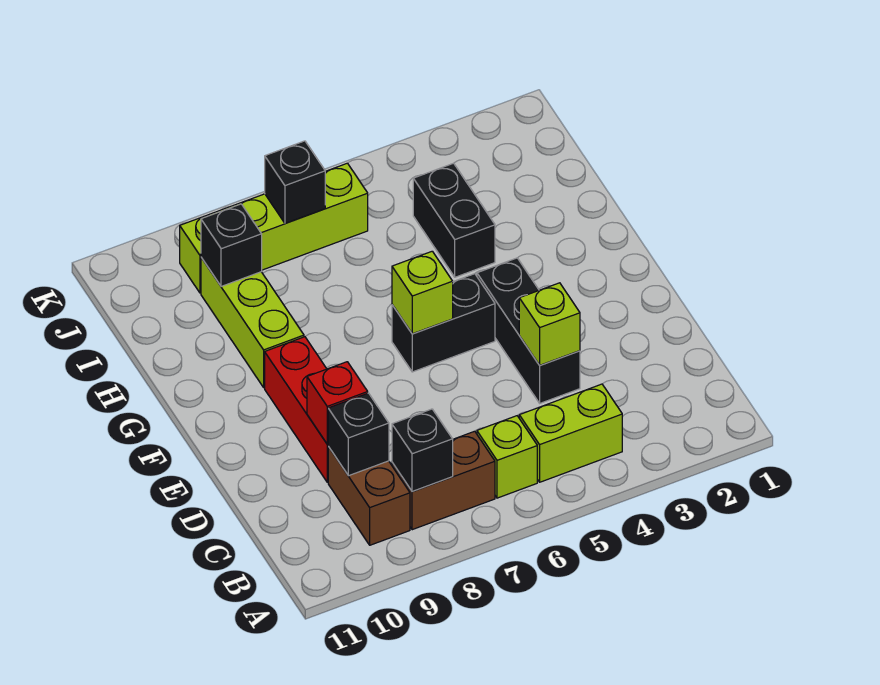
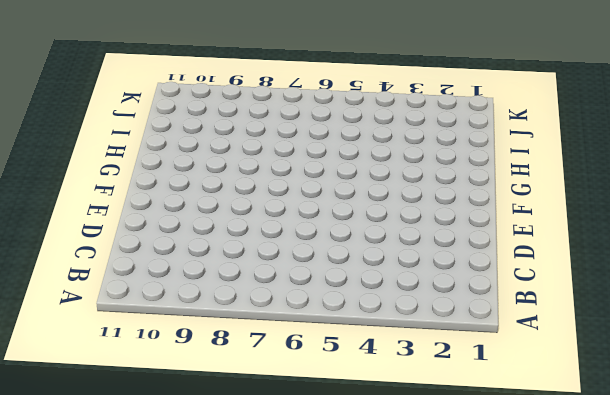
none -> lime brick B4:B5 level 1
none -> lime brick B6 level 1
none -> brown brick B7:B8 level 1

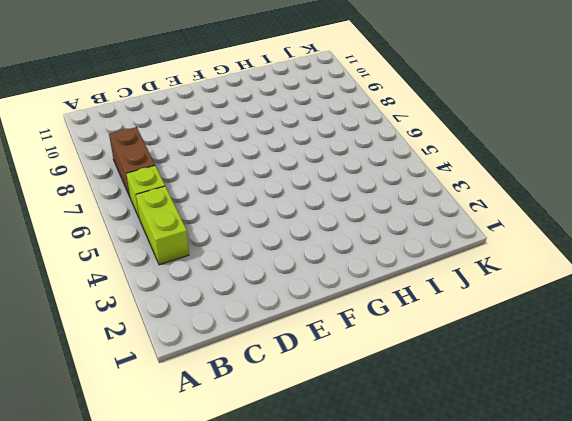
none -> brown brick B9:C9 level 1
none -> black brick D4:F4 level 1
none -> red brick D9:F9 level 1

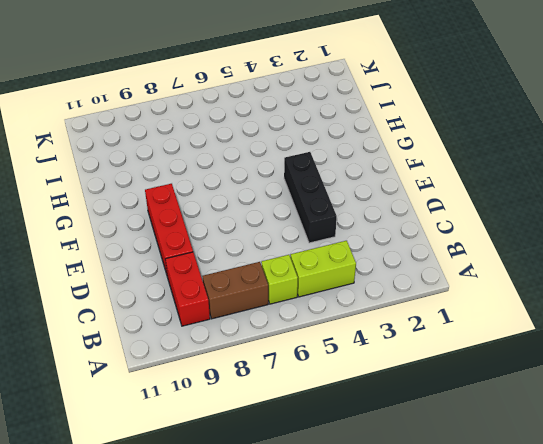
red brick B9:C9 level 1 -> brown brick B9:C9 level 1
none -> black brick F5:F6 level 1
none -> lime brick G9:I9 level 1
none -> black brick H4:I4 level 1

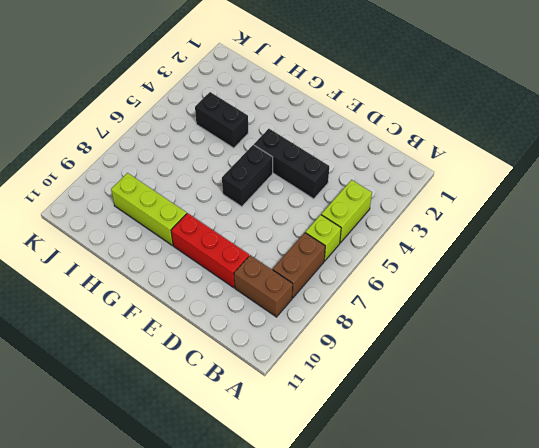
none -> lime brick J6:J9 level 1
none -> black brick B8 level 2
none -> black brick C9 level 2

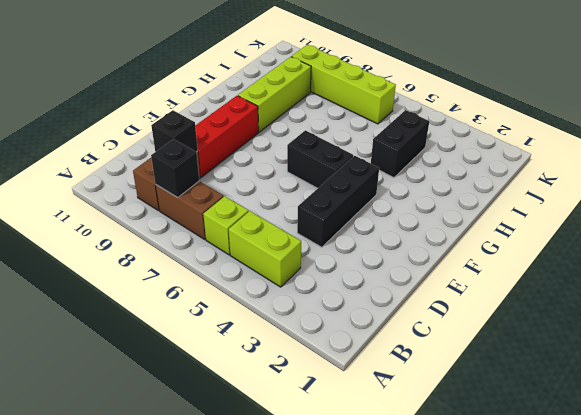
none -> lime brick D4 level 2
none -> red brick D9 level 2
none -> lime brick F6 level 2

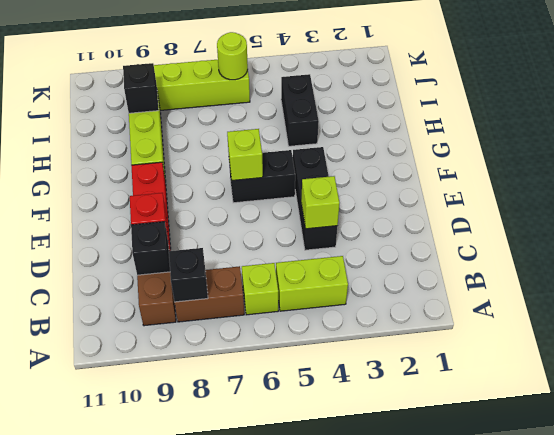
lime round brick J6 level 2 -> none
none -> black brick J7 level 2

